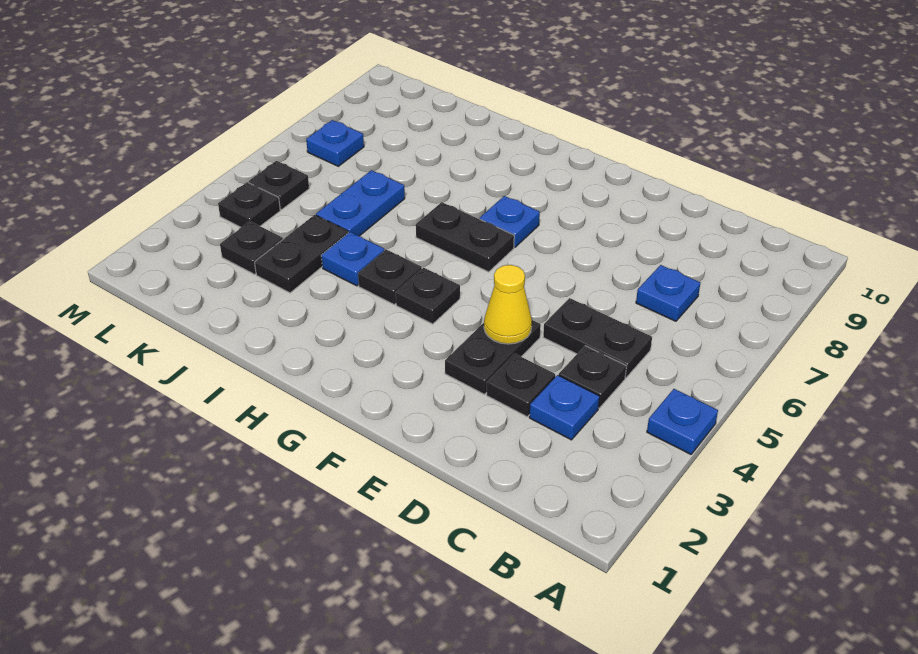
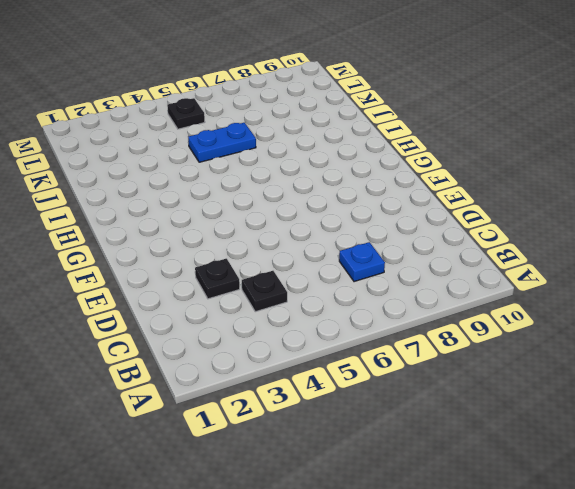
none -> blue plate A4 level 1
none -> blue plate C3 level 1
none -> black plate C5:D5 level 1

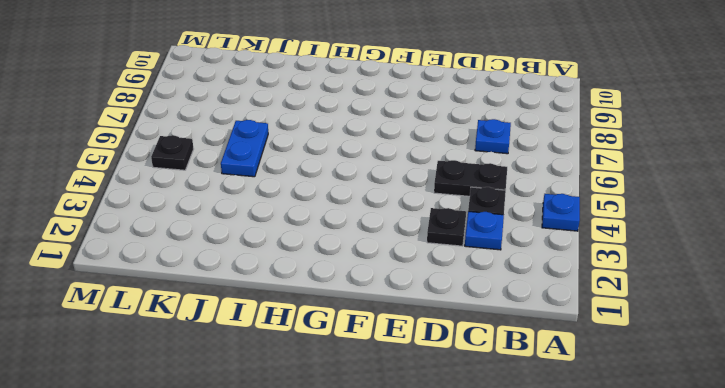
none -> black plate E3:E4 level 1
none -> black plate G4 level 1
none -> black plate G6:H6 level 1

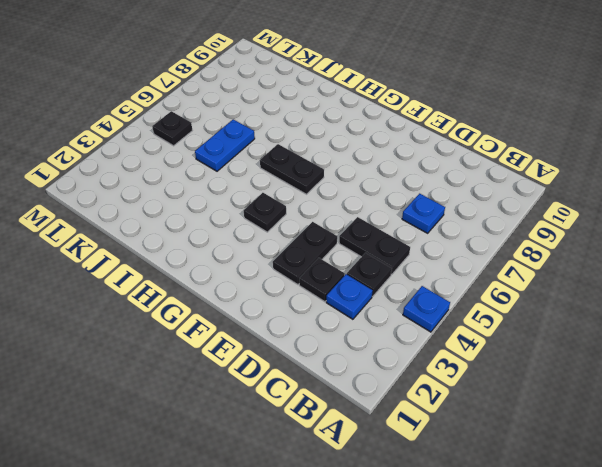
none -> blue plate G7 level 1
none -> black plate H4 level 1
none -> blue plate I4 level 1

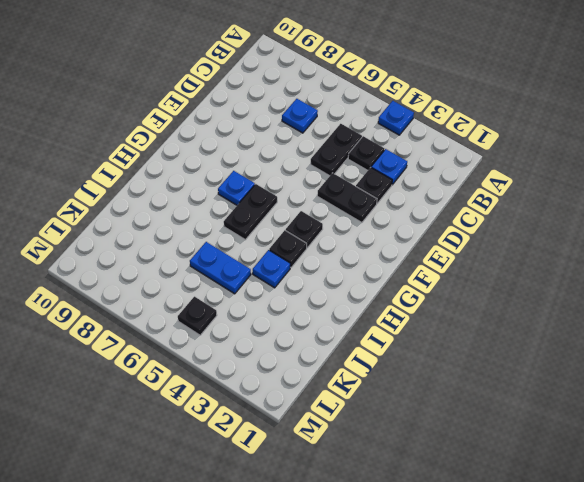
none -> black plate J3:J4 level 1
none -> black plate K3 level 1
none -> black plate L4 level 1

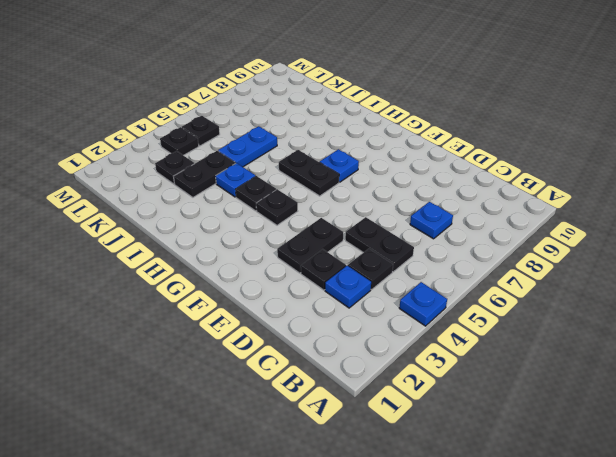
none -> blue plate L7 level 1
none -> yellow cone E4 level 2

